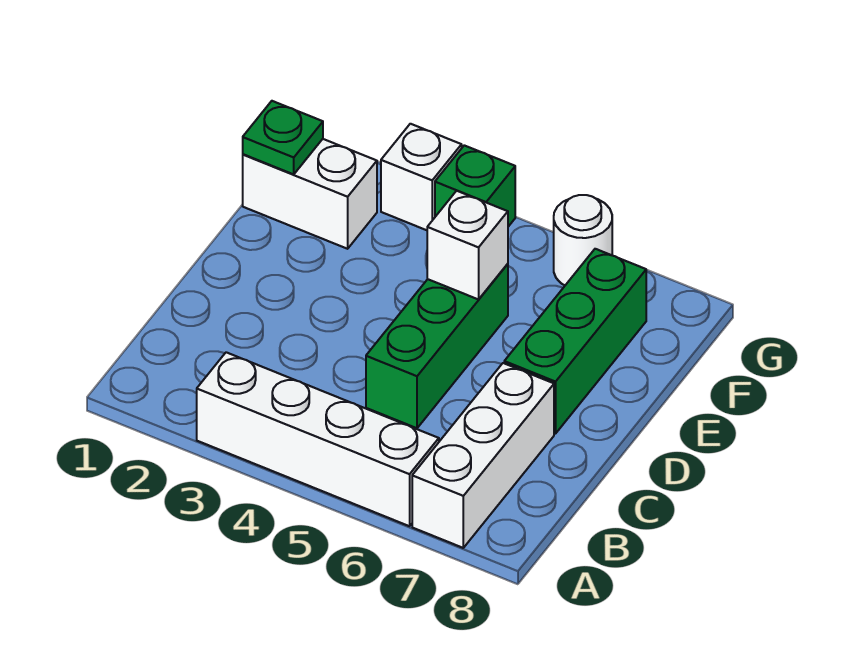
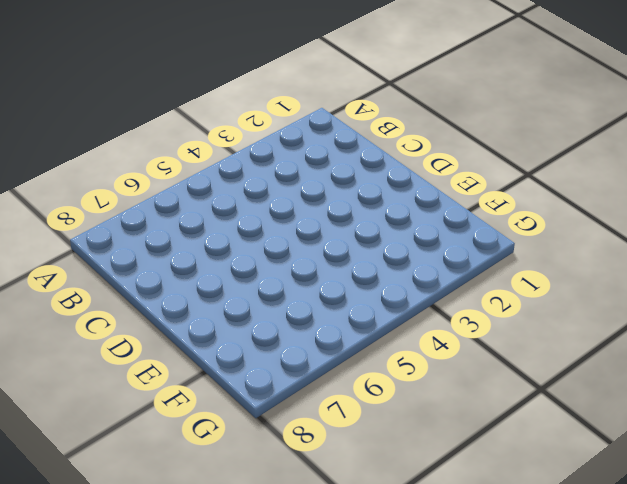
none -> white brick A3:A6 level 1
none -> white brick A7:C7 level 1

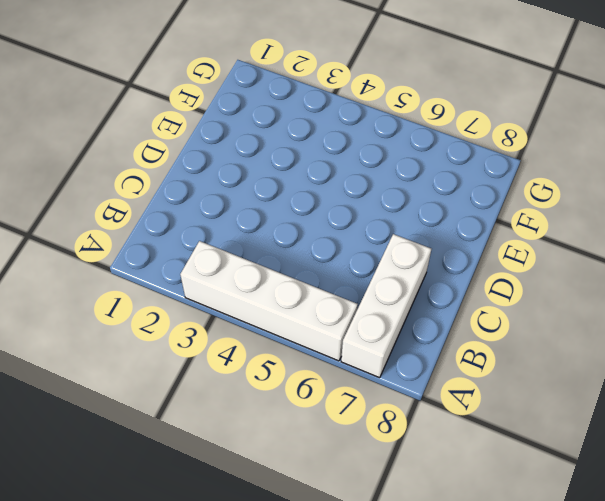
none -> green brick C5:E5 level 1
none -> green brick D7:F7 level 1

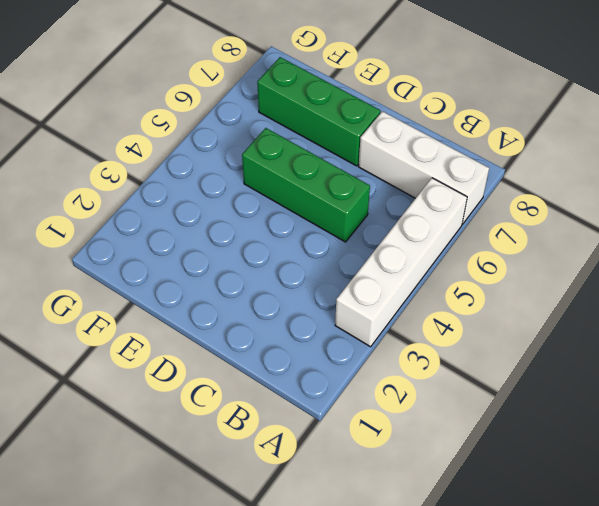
none -> white brick F1:F2 level 1
none -> white brick G3 level 1

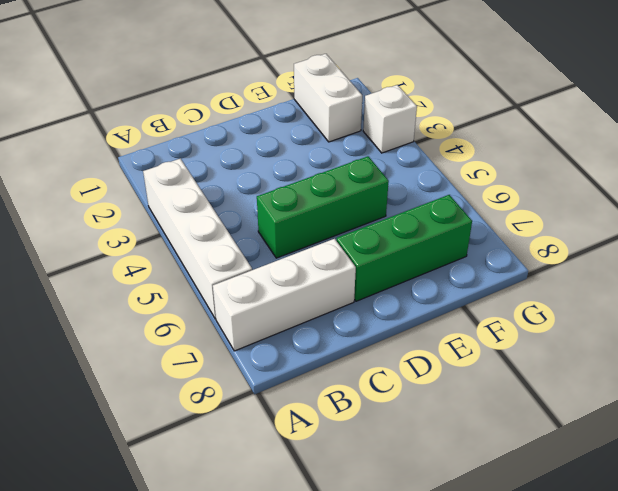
none -> green brick G4 level 1
none -> white round brick G6 level 1

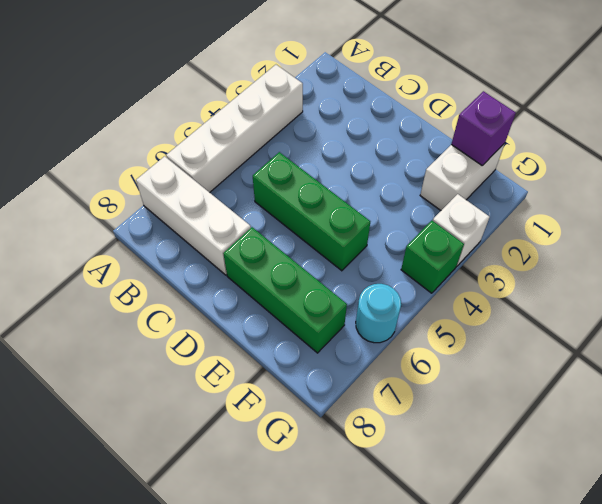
purple brick F1 level 2 -> green plate F1 level 2
cyan round brick G6 level 1 -> white round brick G6 level 1
none -> white brick E5 level 2

